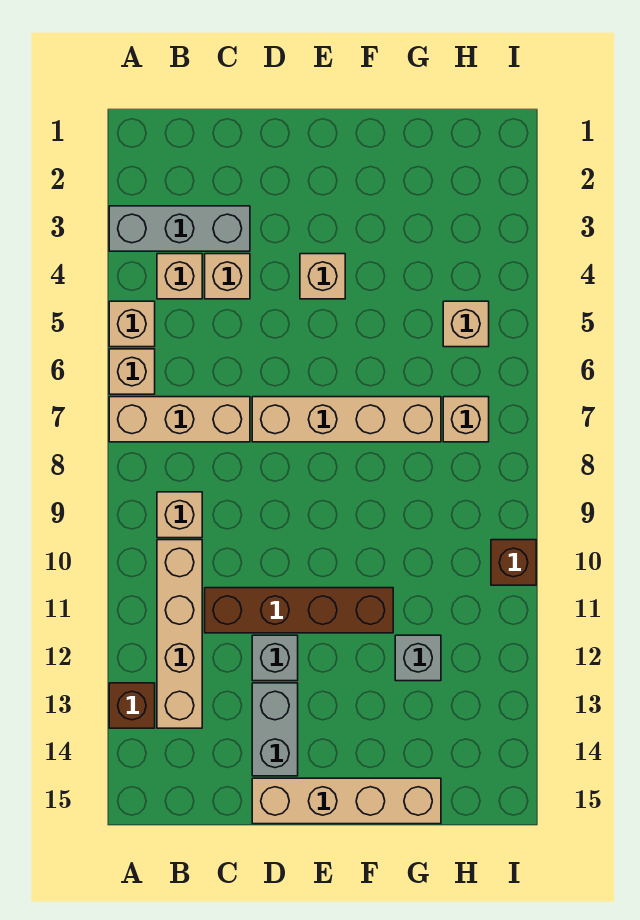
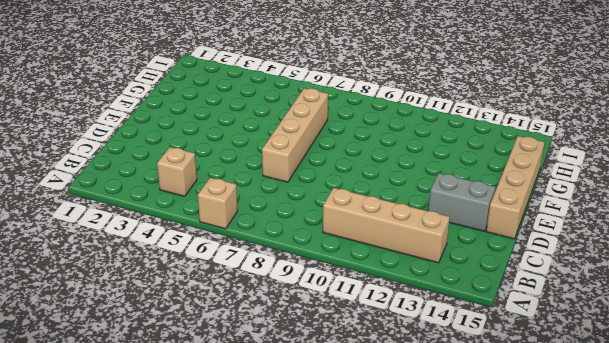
none -> grey brick A3:C3 level 1
none -> tan brick A5 level 1
none -> tan brick A7:C7 level 1

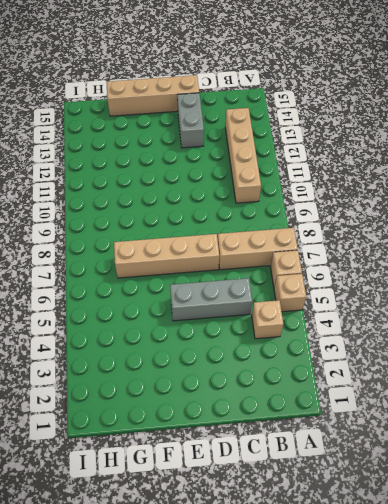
grey brick C5:E5 level 1 -> grey brick A3:C3 level 1
none -> brown brick A13 level 1
none -> tan brick B9 level 1
none -> tan brick C4 level 1

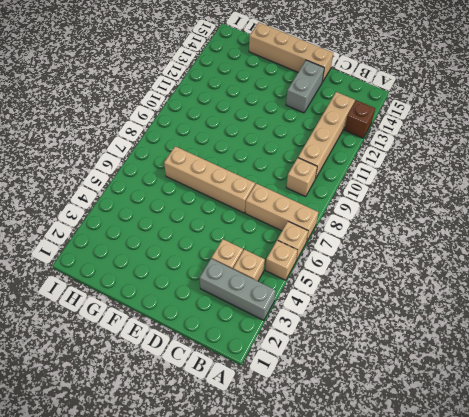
none -> brown brick C11:F11 level 1
none -> grey brick D12 level 1
none -> tan brick E4 level 1

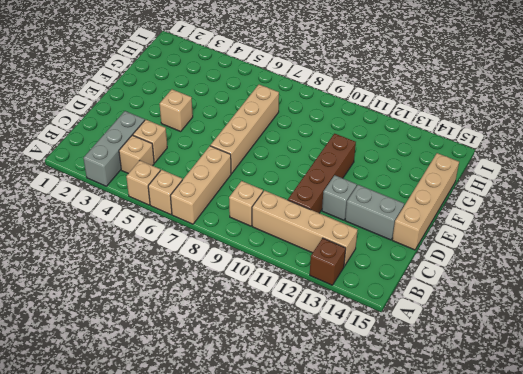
none -> grey brick G12 level 1
none -> tan brick H5 level 1
none -> tan brick H7 level 1

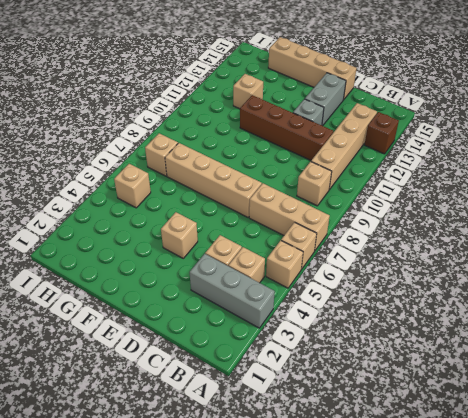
tan brick G12 level 1 -> grey brick G12 level 1
none -> brown brick I10 level 1

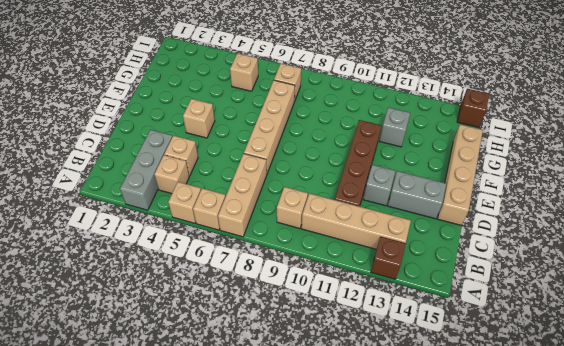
brown brick I15 level 1 -> brown brick I10 level 1

